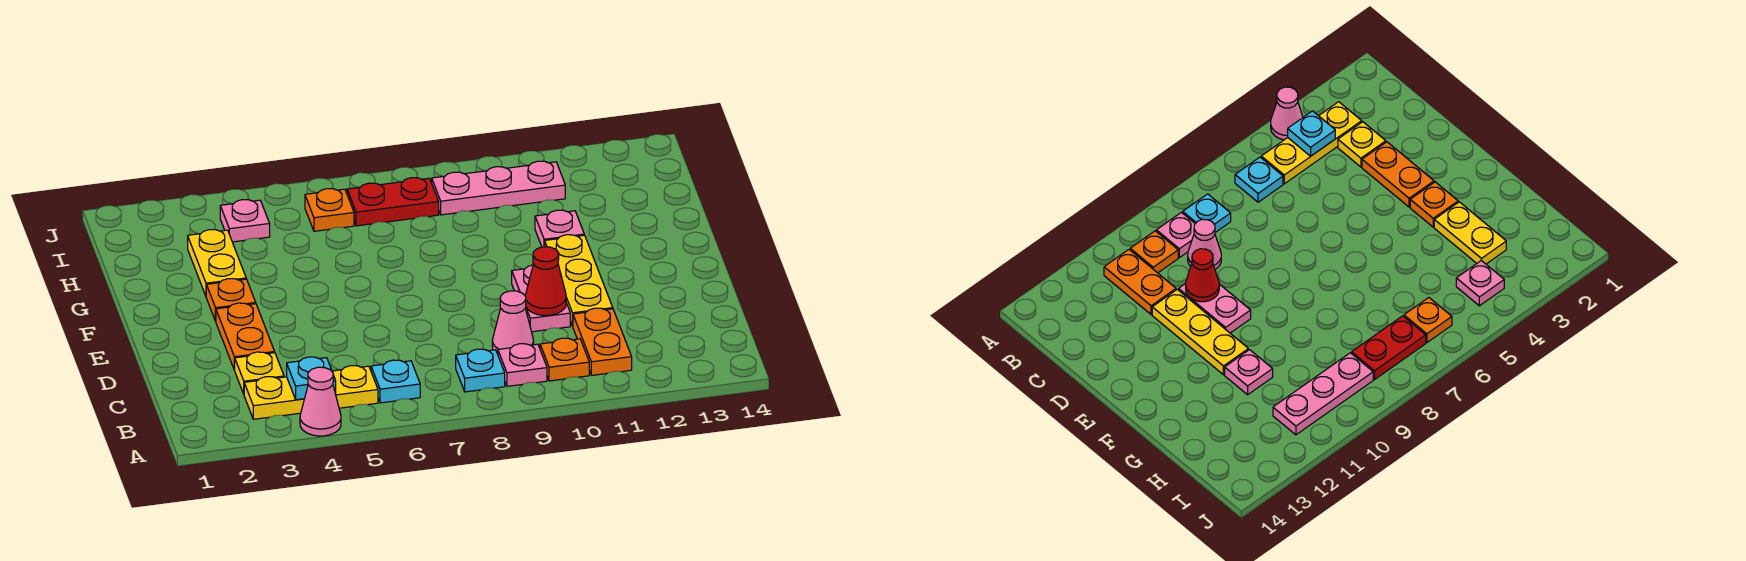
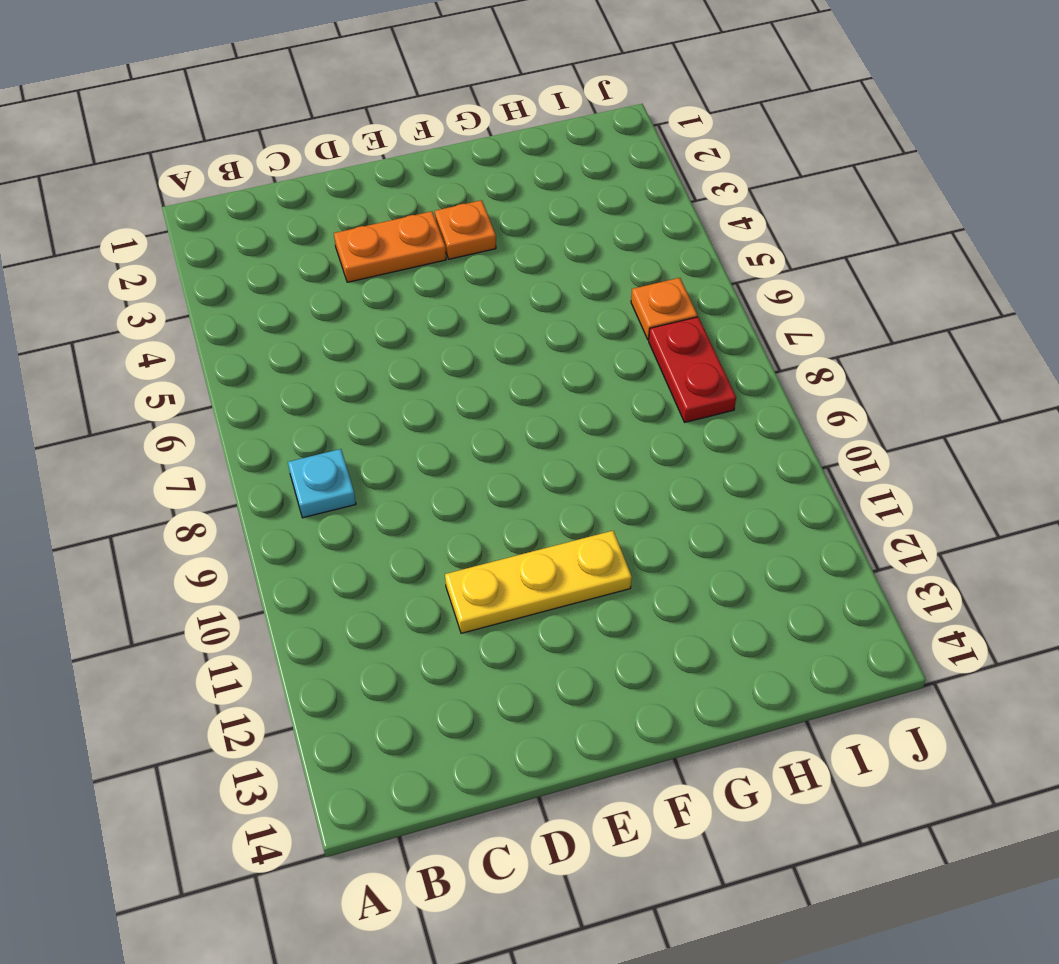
none -> pink cone A4 level 1
none -> yellow plate B3:B5 level 1
none -> cyan plate B6 level 1

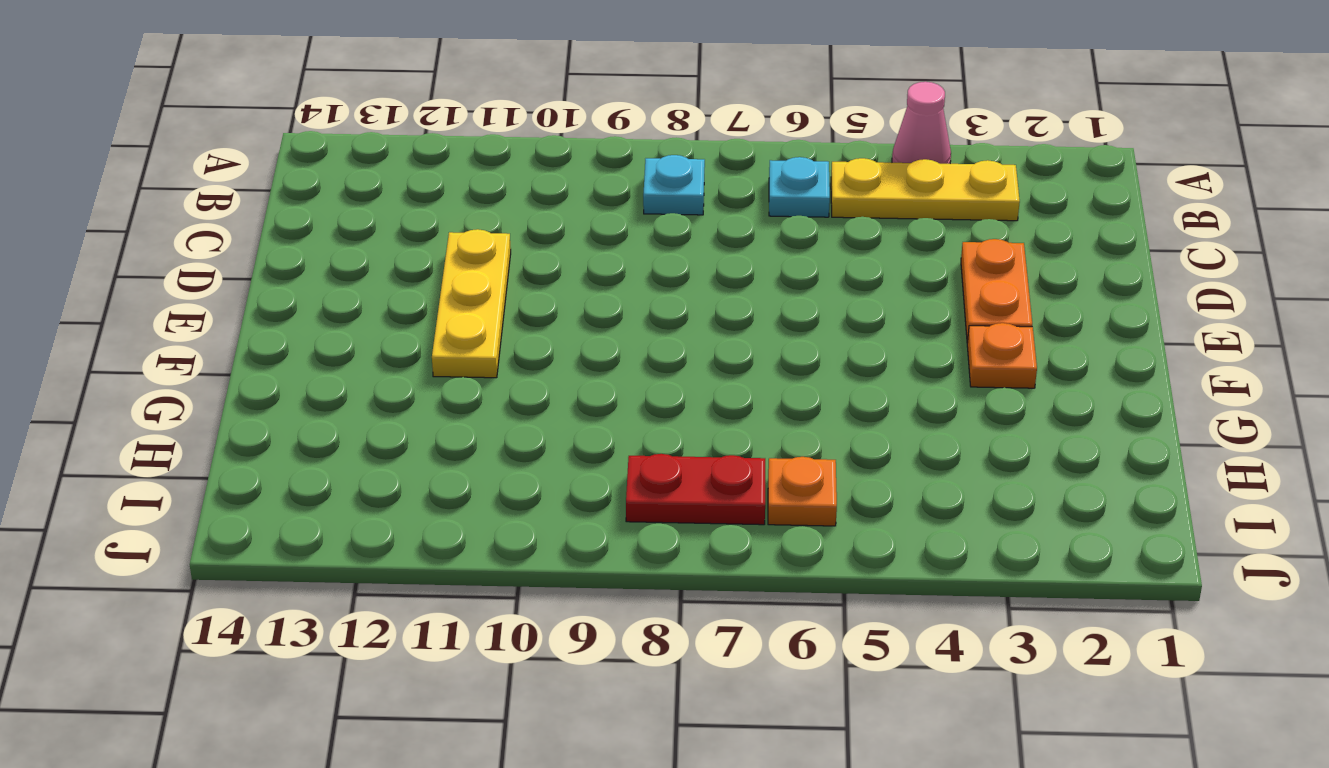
none -> pink plate B9 level 1
none -> orange plate B10 level 1
none -> orange plate B11:C11 level 1

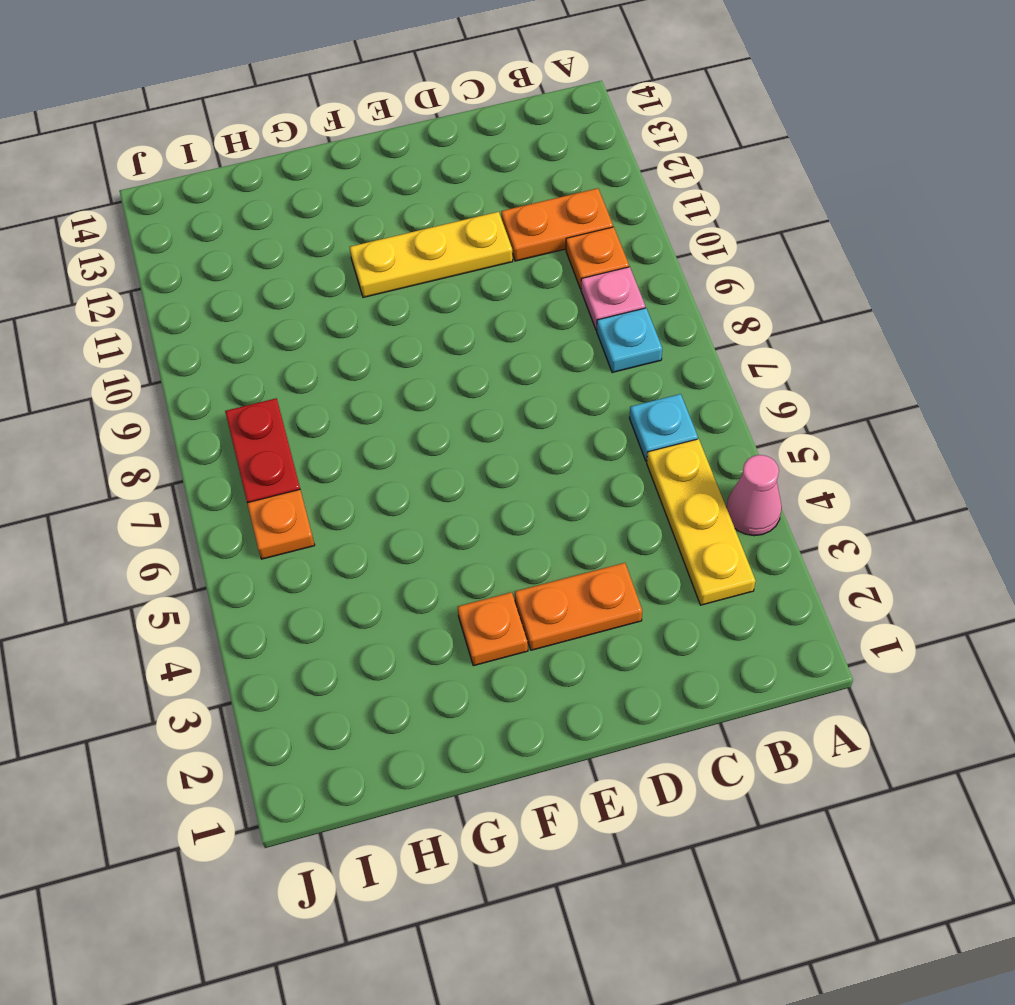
none -> yellow plate C3 level 1
none -> pink cone C9 level 1
none -> pink plate D10:E10 level 1

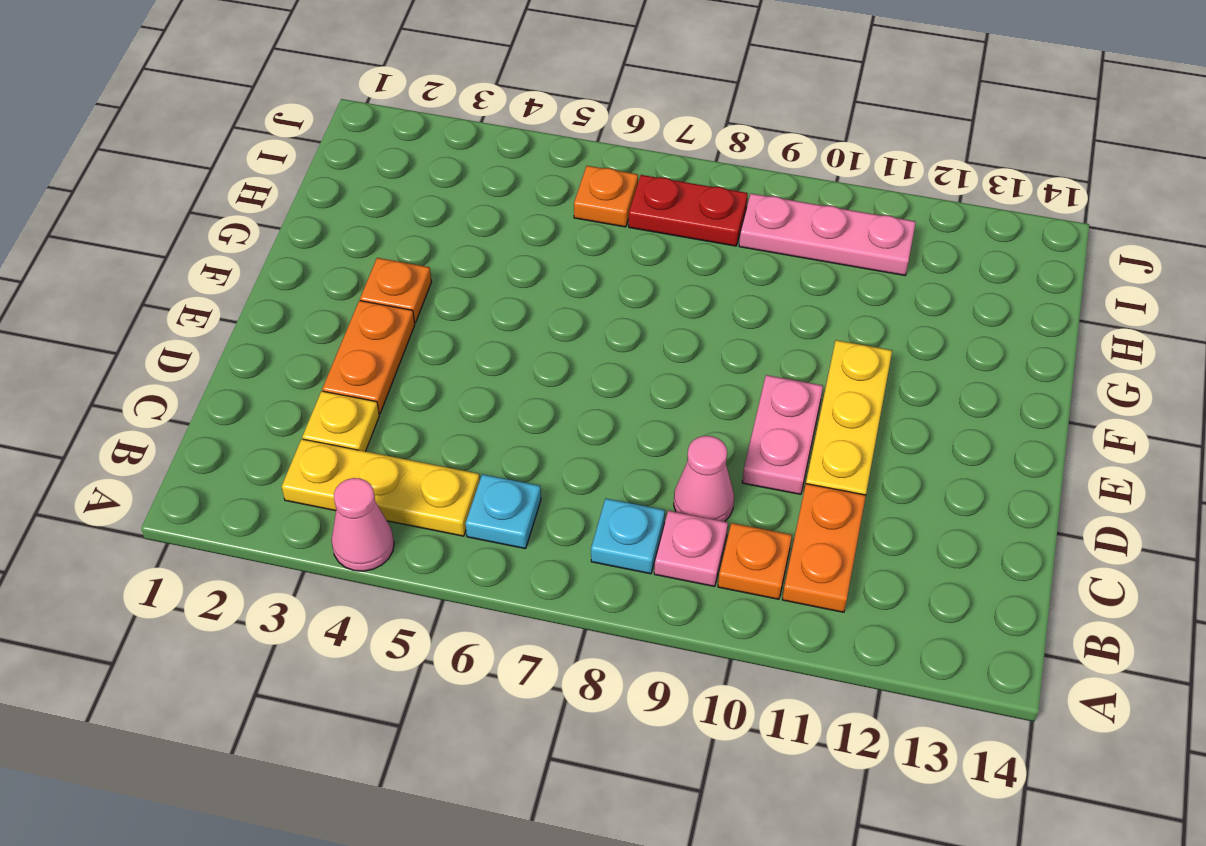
none -> yellow plate G3:H3 level 1
none -> pink plate G11 level 1
none -> pink plate I4 level 1

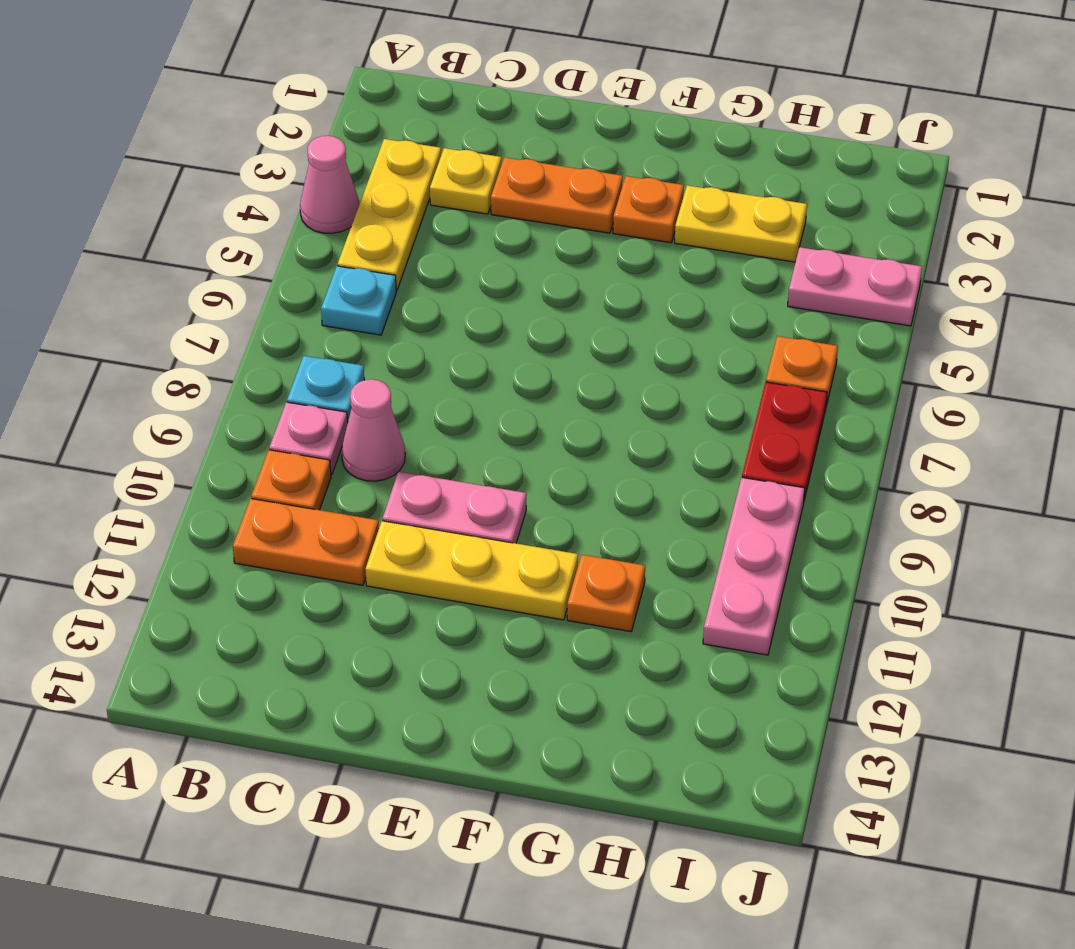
orange plate G11 level 1 -> pink plate G11 level 1
pink plate I4:J4 level 1 -> pink plate I4 level 1
none -> cyan plate B4 level 2
none -> red cone D10 level 2

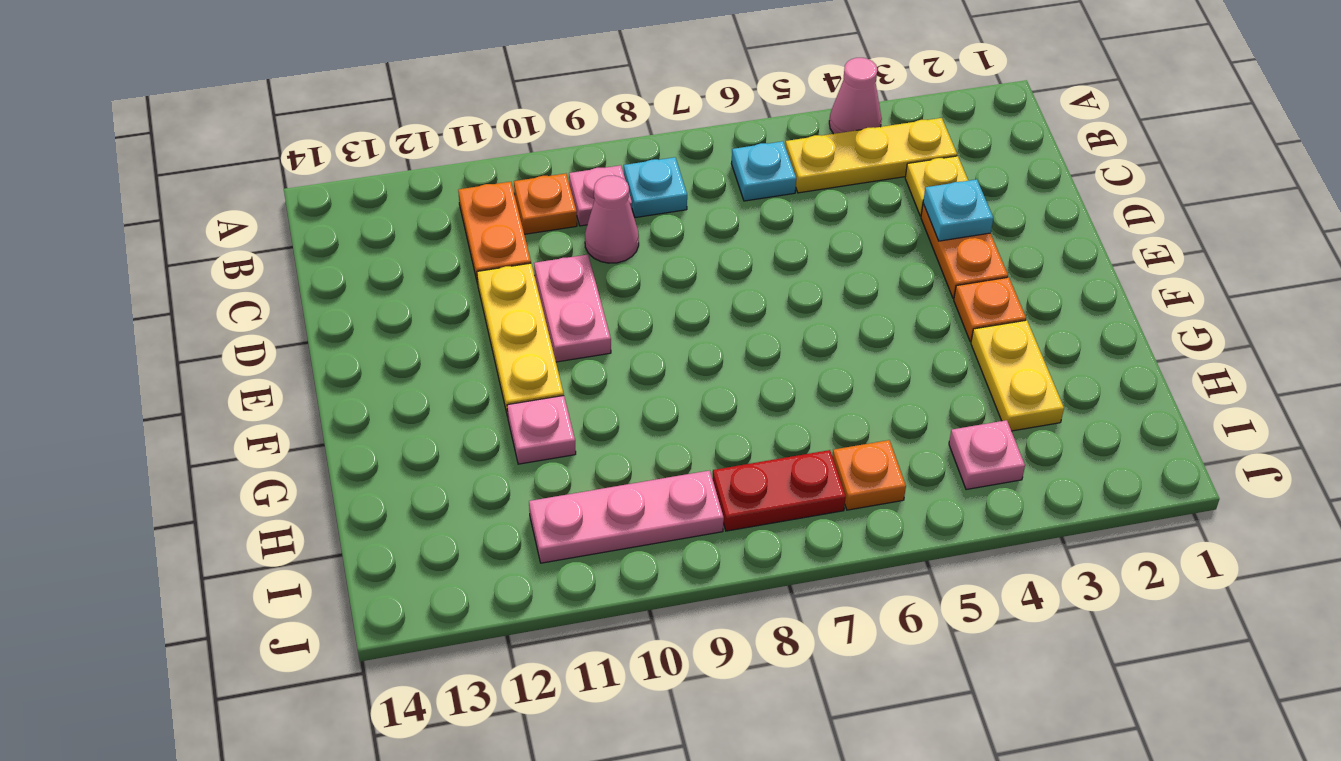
cyan plate D3 level 2 -> cyan plate B4 level 2
none -> red cone D10 level 2

